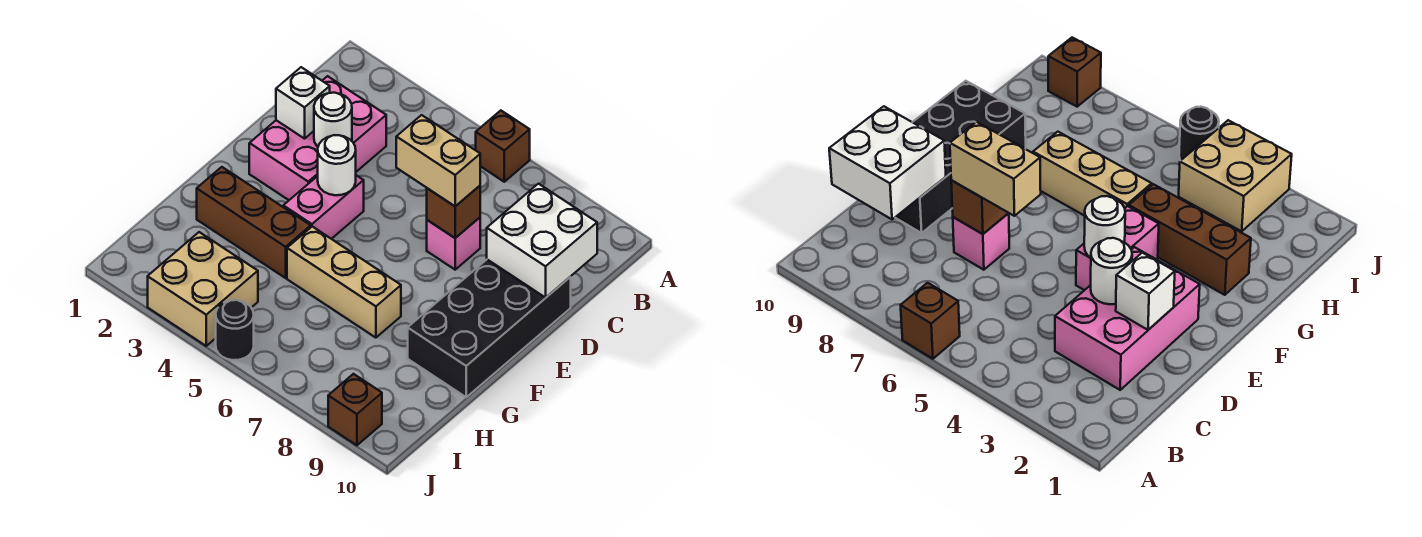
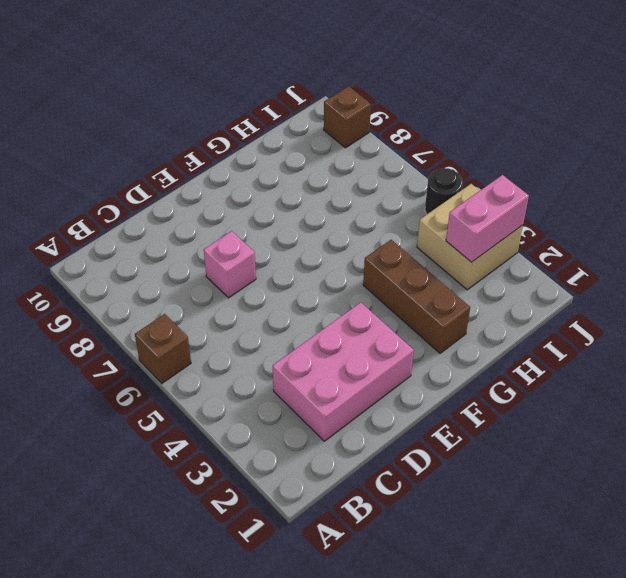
pink brick I3:J3 level 2 -> pink brick E4:F4 level 1
none -> black brick D9:G10 level 1
none -> tan brick G5:G7 level 1
none -> white brick C9:D10 level 2

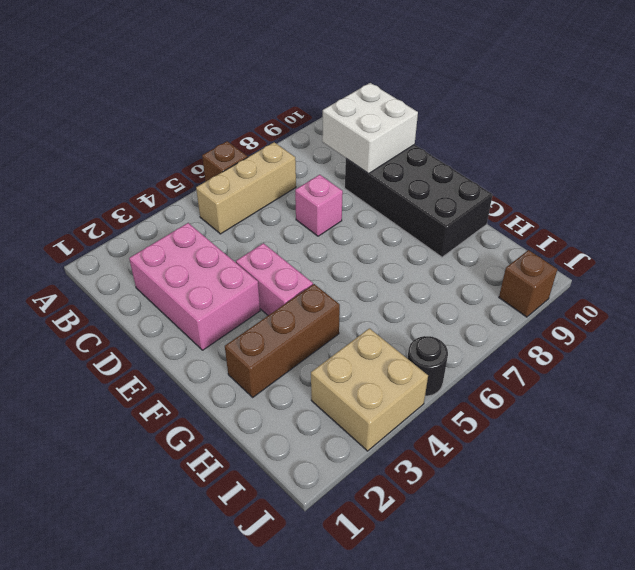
tan brick B5:B7 level 1 -> tan brick G5:G7 level 1
none -> white brick D2 level 2
none -> white round brick D3 level 2
none -> brown brick D7 level 2

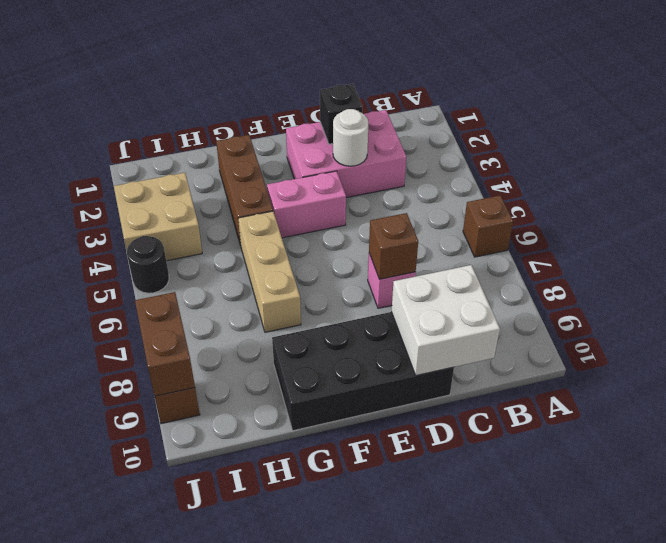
black brick D2 level 2 -> white brick D2 level 2
brown brick J8:J9 level 2 -> none
none -> white round brick E4 level 2
none -> tan brick D6:D7 level 3

